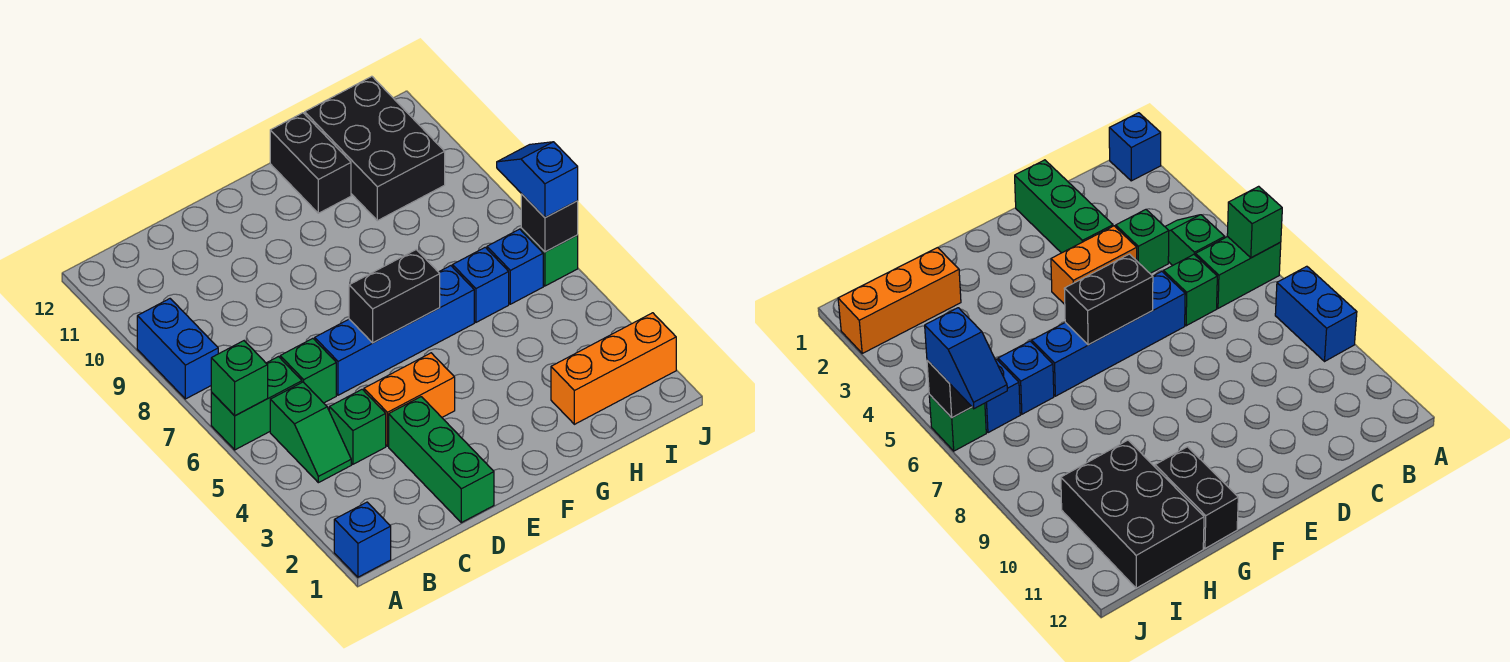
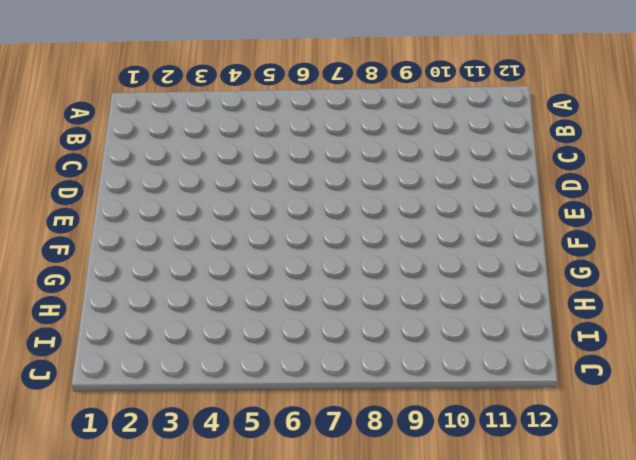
none -> blue brick A1 level 1
none -> green brick A6:B6 level 1
none -> blue brick A8:A9 level 1

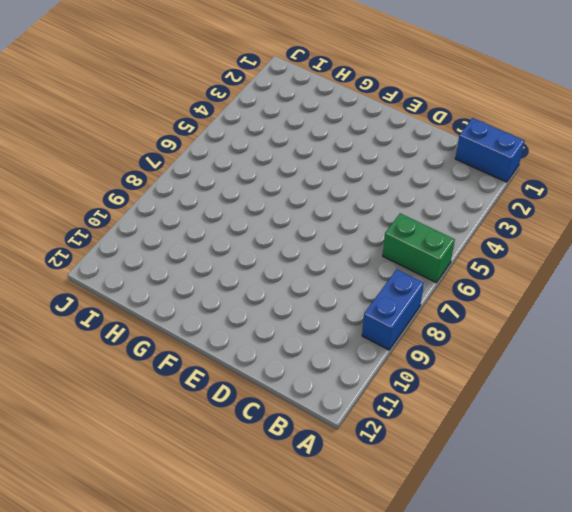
blue brick A1:B1 level 1 -> blue brick A1 level 1
none -> green slope B4:B5 level 1 top 5
none -> green brick C4 level 1
none -> green brick C6 level 1

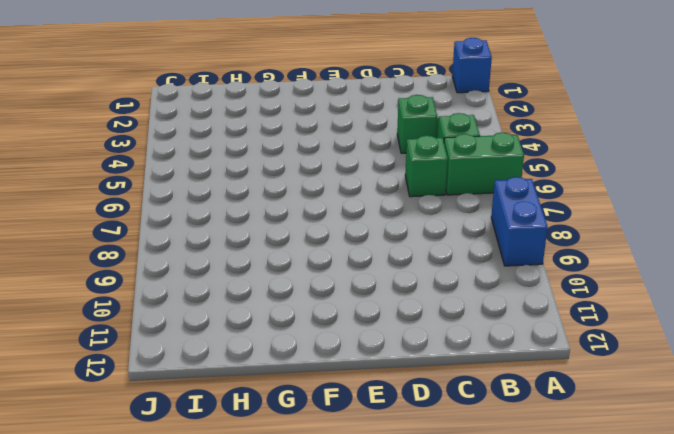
none -> green brick D1:D3 level 1
none -> orange brick D4:E4 level 1
none -> blue brick D6:G6 level 1

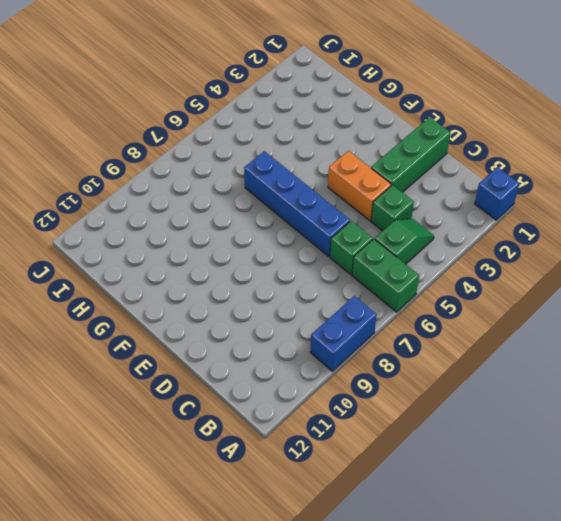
none -> black brick G11:G12 level 1
none -> orange brick H2:J2 level 1
none -> blue brick H6 level 1

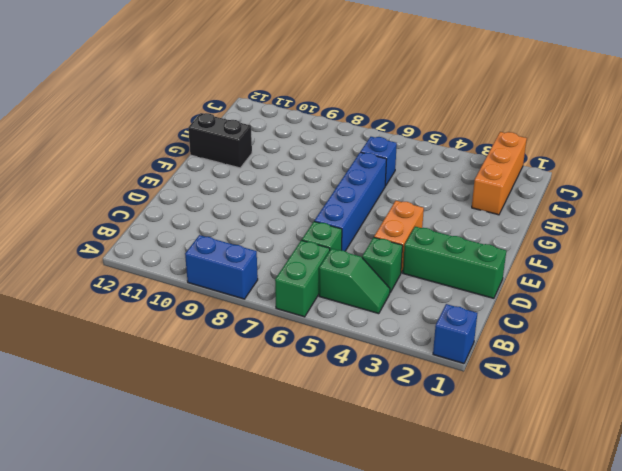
none -> black brick H10:I12 level 1
none -> blue brick I6 level 1
none -> green brick J6 level 1

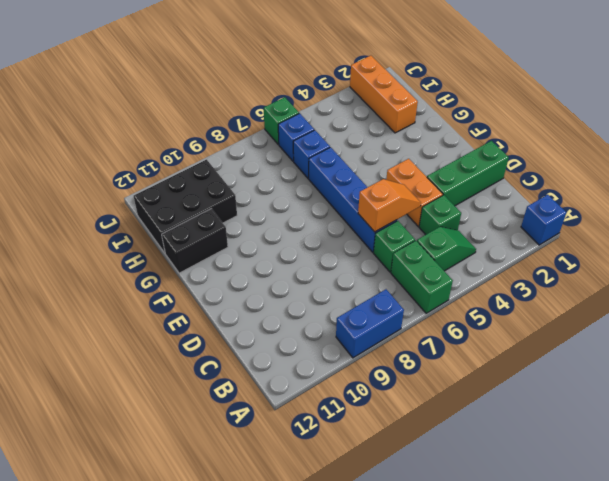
orange slope D5:D6 level 2 top 6 -> none
none -> green brick A6 level 2
none -> black brick E6:F6 level 2
none -> black brick J6 level 2

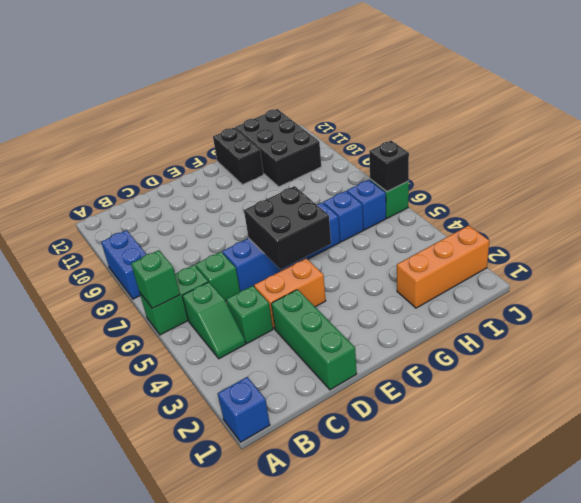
black brick E5:F6 level 2 -> black brick E6:F6 level 2
none -> blue slope J6:J7 level 3 top 6

